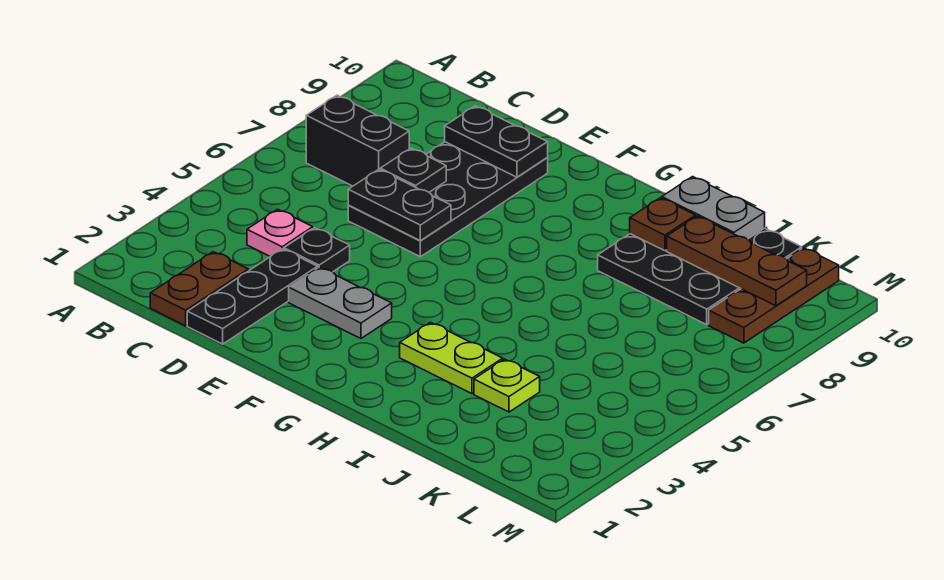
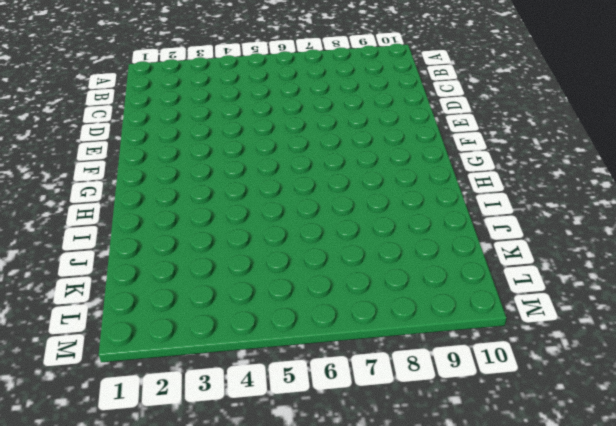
none -> black brick B7:C7 level 1
none -> brown plate C1:C2 level 1
none -> pink plate C4 level 1

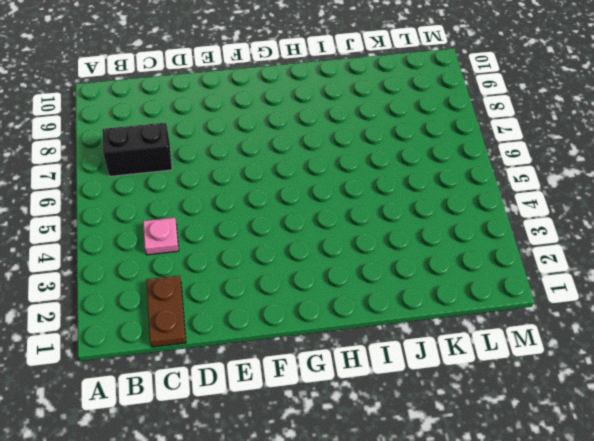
none -> black plate D1:D3 level 1
none -> black plate D4 level 1
none -> black plate D6:E9 level 1

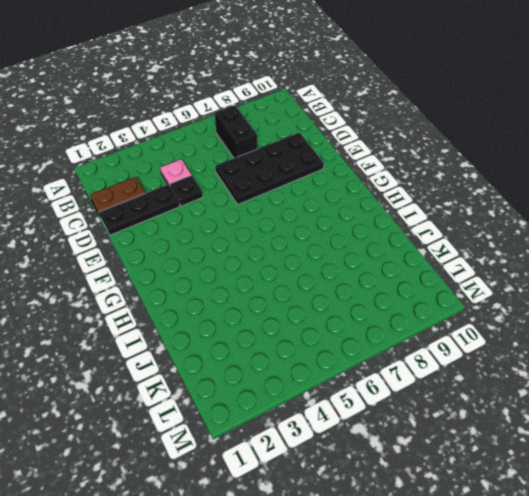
none -> grey plate E3:F3 level 1
none -> lime plate H3:I3 level 1
none -> black plate I8:K10 level 1

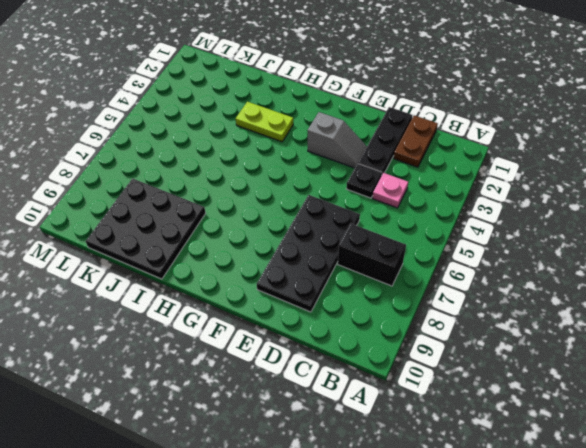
grey slope E3:F3 level 1 top F -> grey plate E3:F3 level 1
none -> lime plate J3 level 1
none -> brown plate L8:L10 level 1
none -> black plate D6:E6 level 2

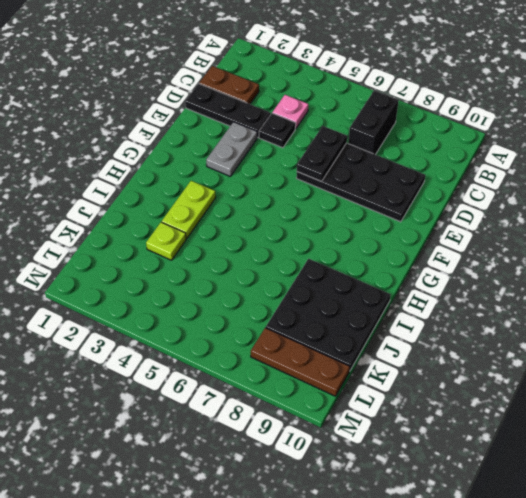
none -> black plate D7 level 2
none -> black plate D9:E9 level 2
none -> brown plate I9 level 2

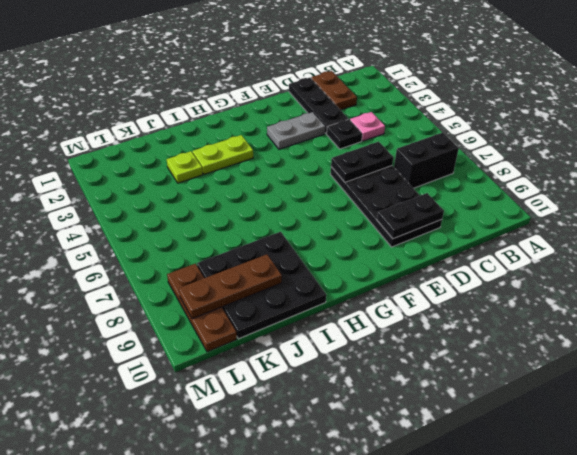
none -> black plate D7 level 2
none -> brown plate I9 level 2
none -> grey plate I10:J10 level 2

